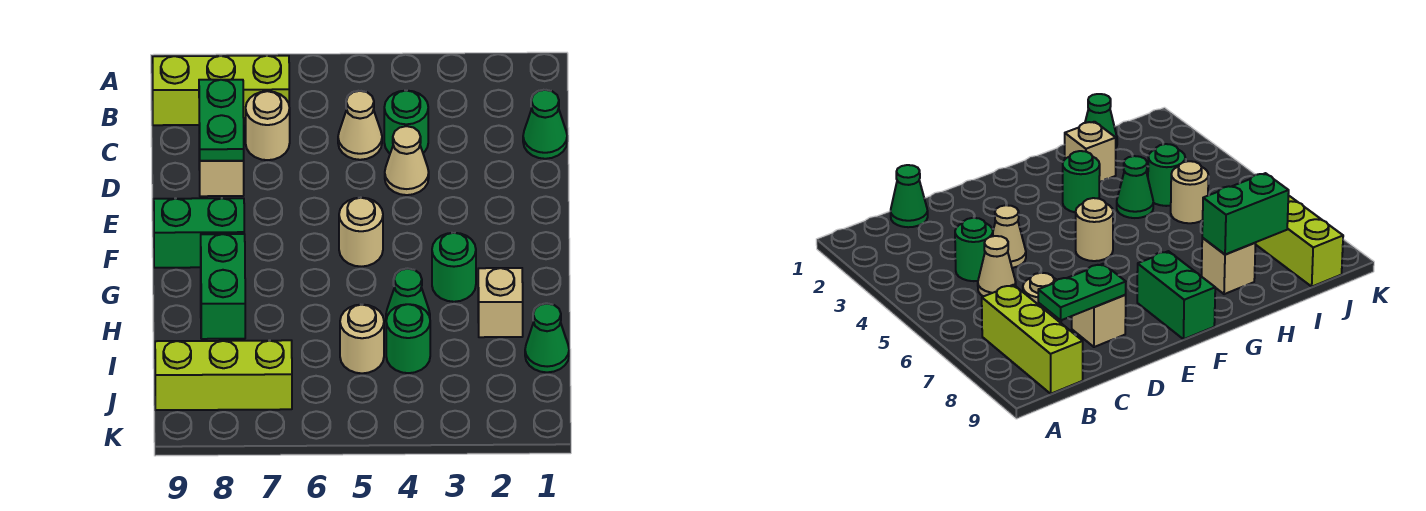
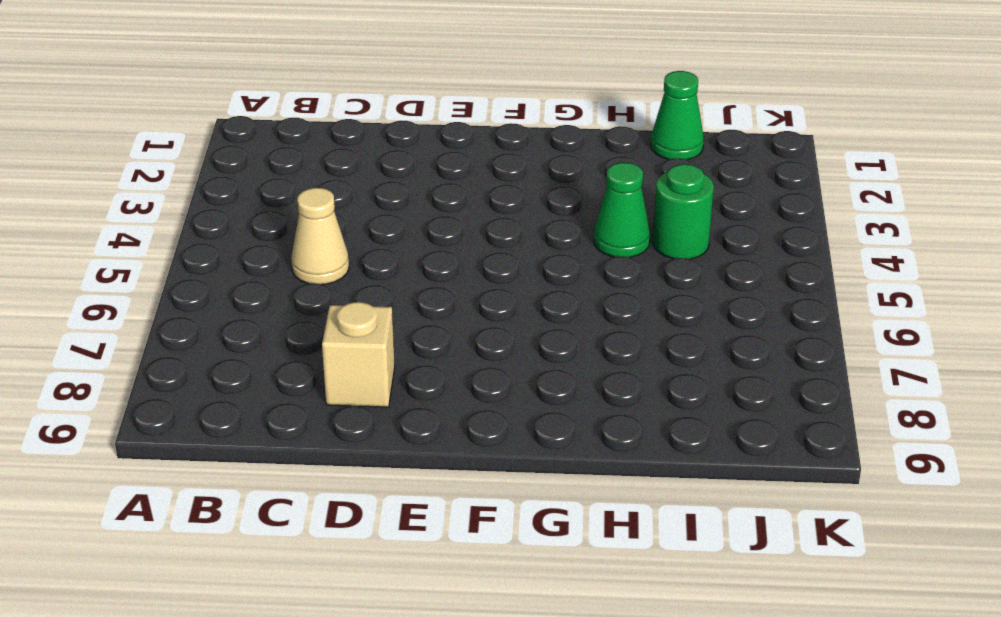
none -> lime brick B7:B9 level 1
none -> green cone C1 level 1
none -> green round brick C4 level 1

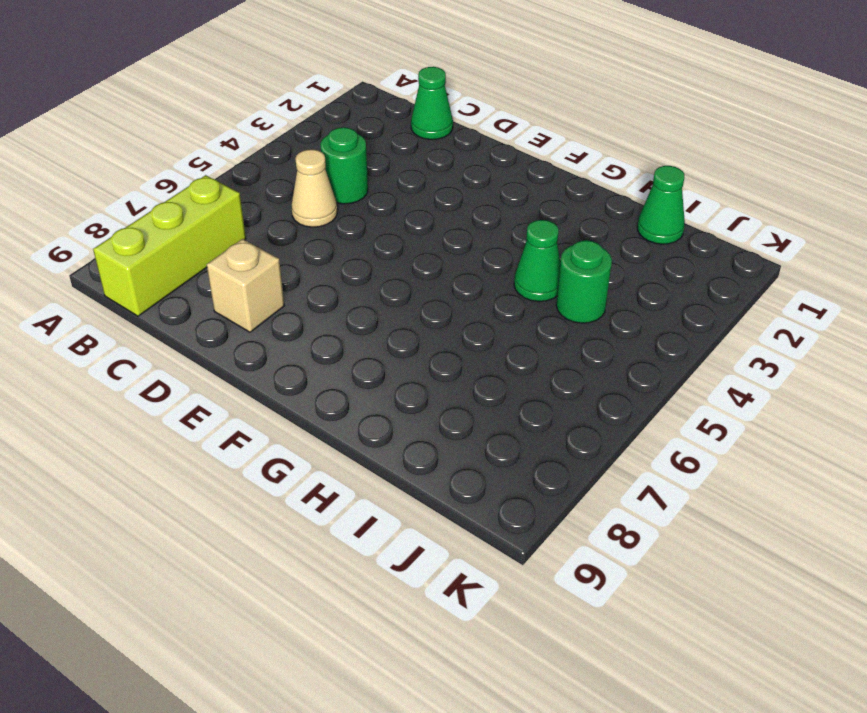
none -> tan round brick C7 level 1
none -> tan cone D4 level 1
none -> tan round brick F5 level 1

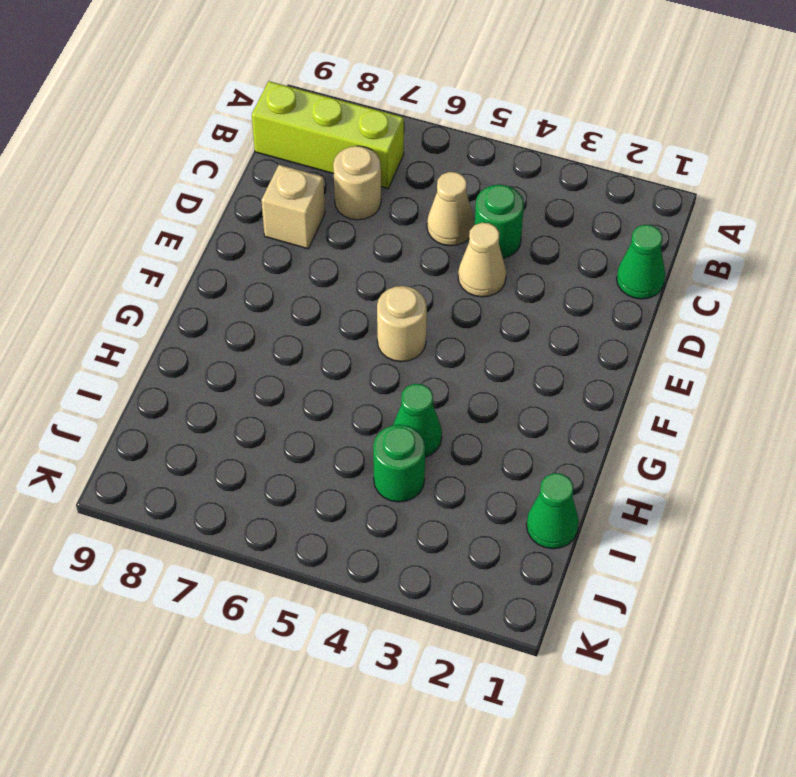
none -> green brick F8:F9 level 1
none -> green round brick G3 level 1
none -> tan brick H2 level 1

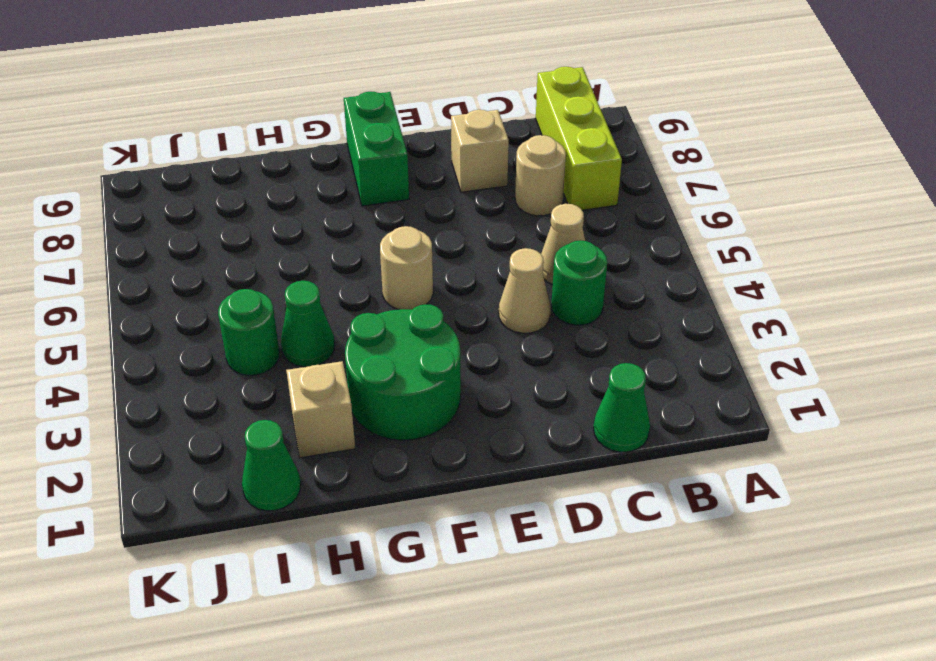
green round brick F2:G3 level 1 -> green round brick G3 level 1
none -> tan brick H8 level 1
none -> tan round brick I5 level 1
none -> lime brick J7:J9 level 1

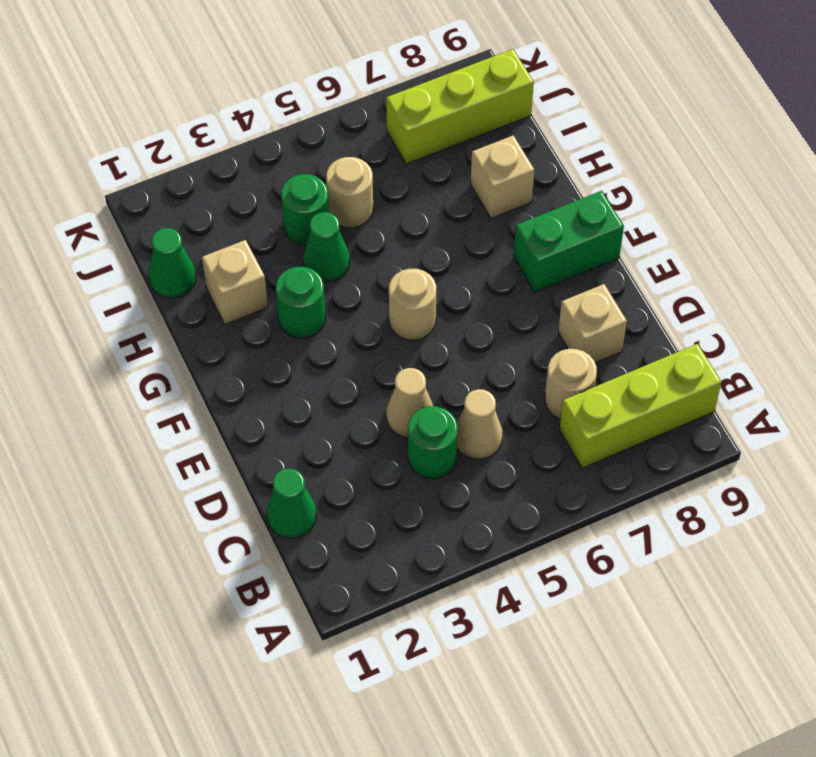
none -> green plate C8:D8 level 2
none -> green brick H8:I8 level 2

